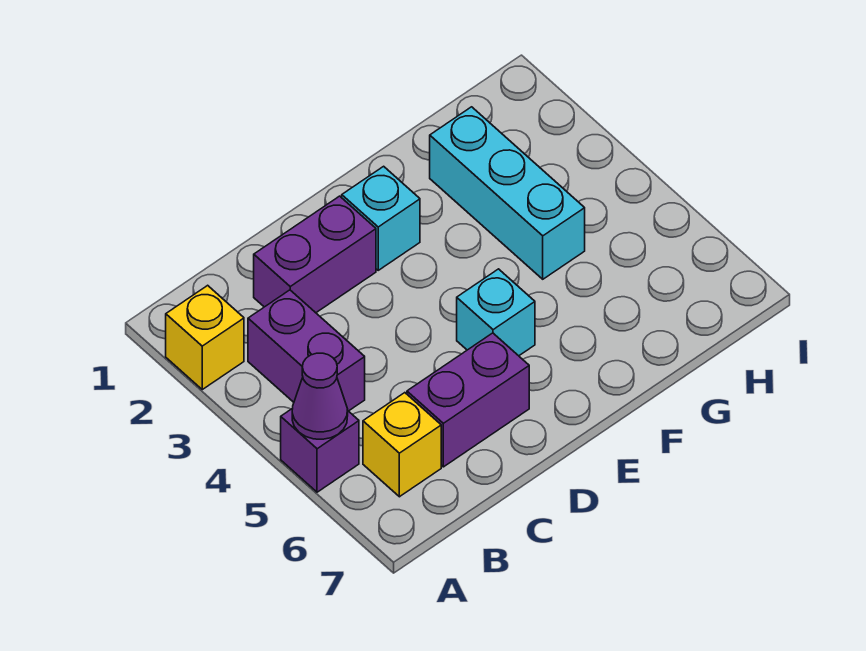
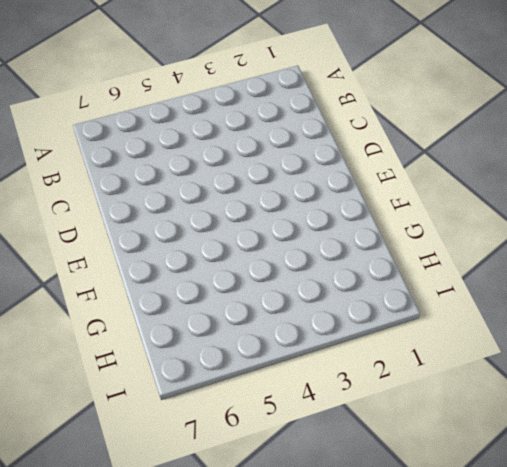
none -> yellow brick A2 level 1
none -> purple brick A5 level 1

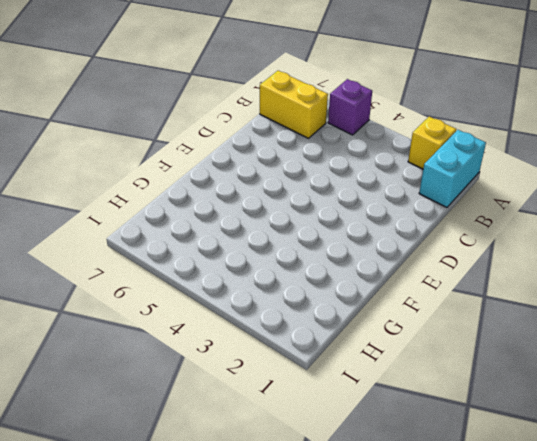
cyan brick A1:B1 level 1 -> none
yellow brick B6:B7 level 1 -> yellow brick B6 level 1
none -> purple brick B3:B4 level 1
none -> purple brick C2:D2 level 1

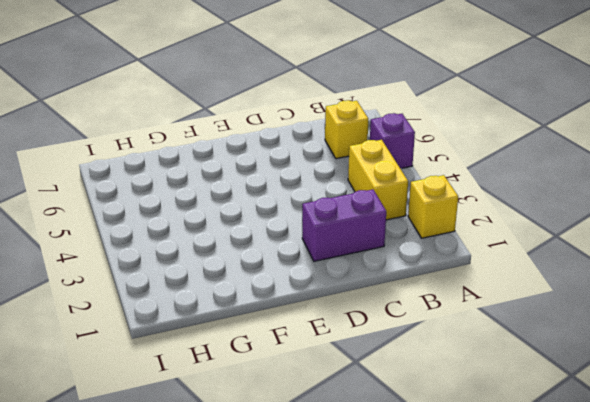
yellow brick B3:B4 level 1 -> purple brick B3:B4 level 1
none -> purple brick C6:D6 level 1
none -> cyan brick E2 level 1

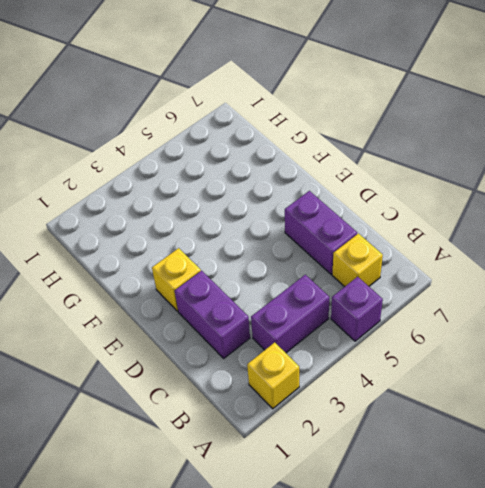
yellow brick E2 level 1 -> cyan brick E2 level 1
none -> cyan brick E5 level 1
none -> cyan brick G2:G4 level 1

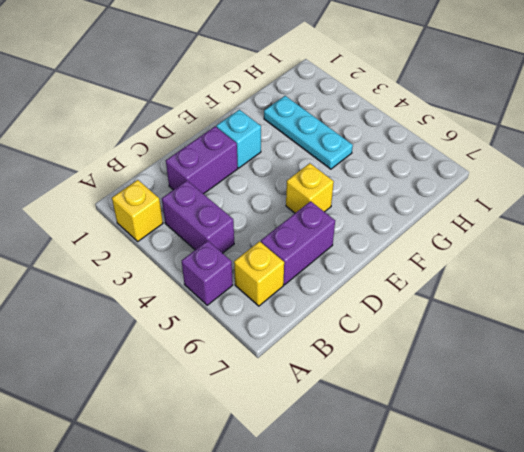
yellow brick E5 level 1 -> cyan brick E5 level 1
cyan plate G2:G4 level 1 -> cyan brick G2:G4 level 1
none -> purple cone A5 level 2

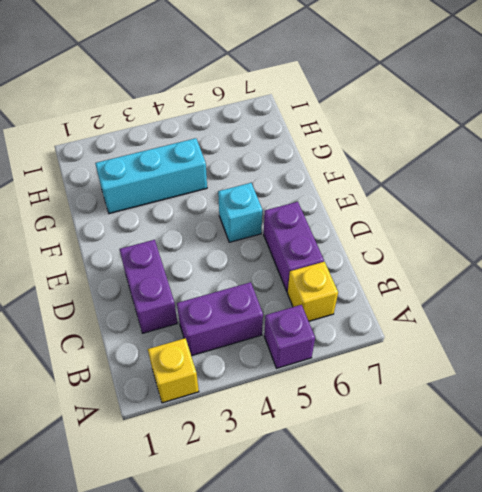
none -> cyan brick E2 level 1
none -> purple cone A5 level 2

